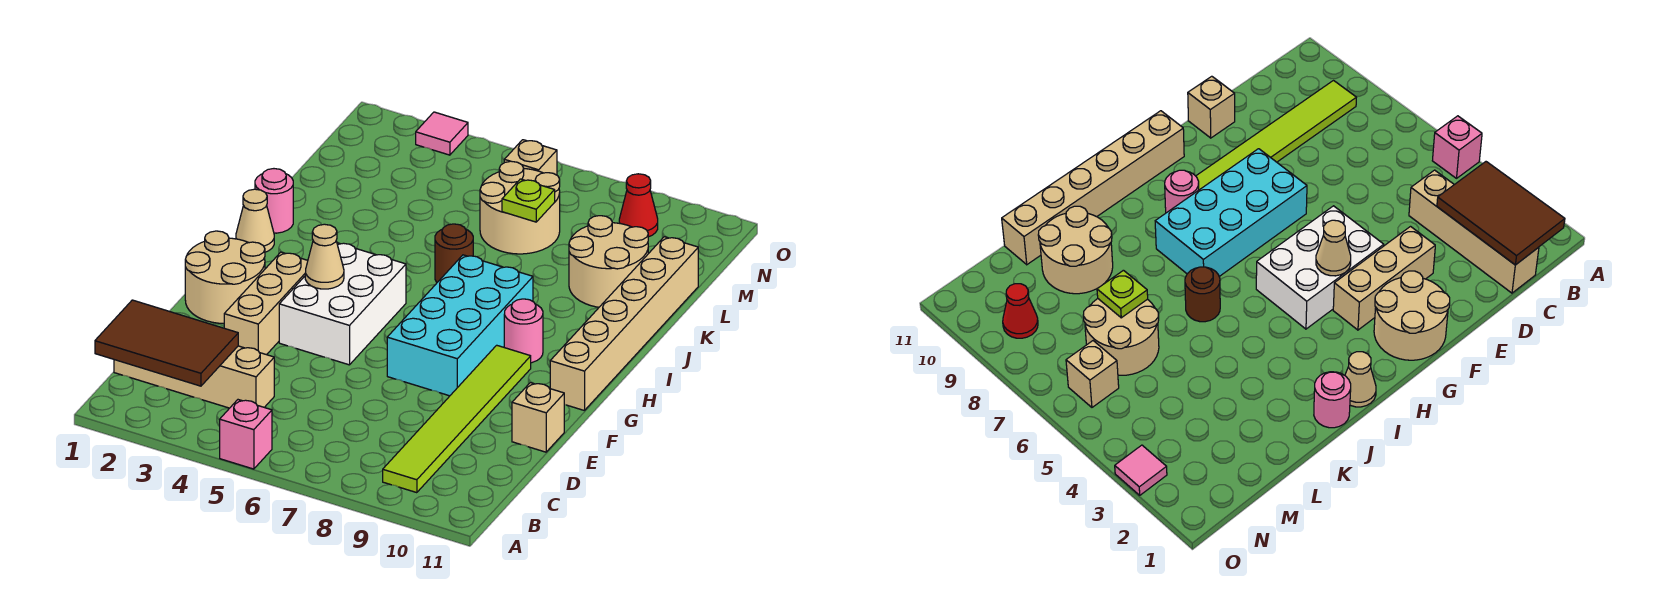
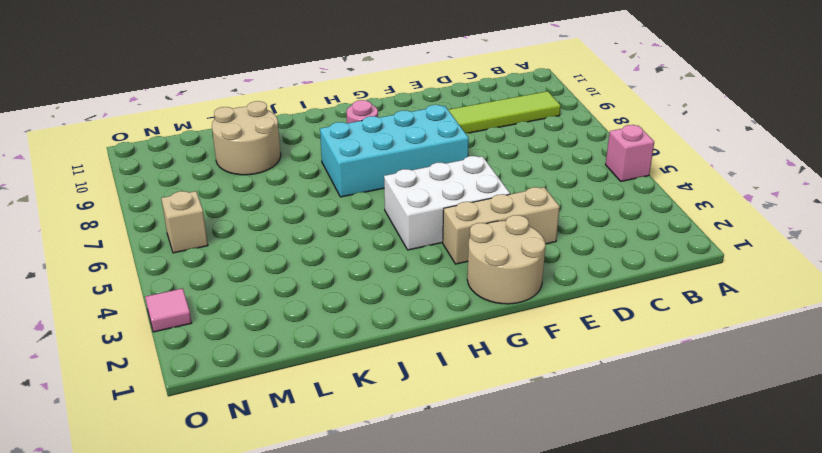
none -> tan brick C1:C4 level 1
none -> tan brick E11 level 1
none -> tan brick G11:L11 level 1

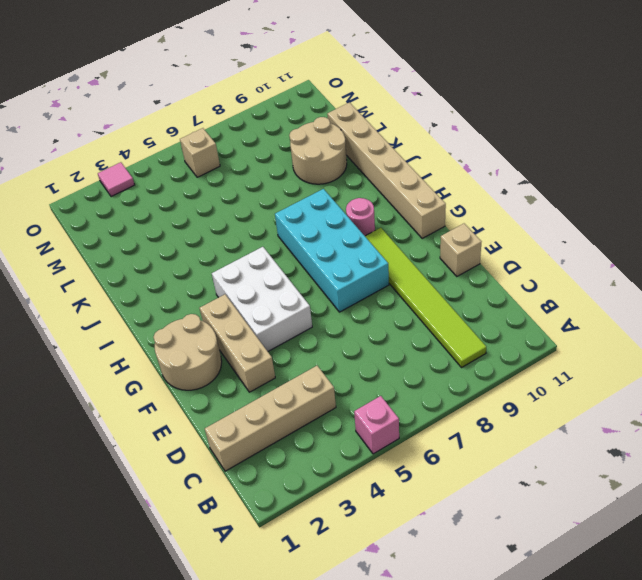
none -> tan cone I1 level 1
none -> pink round brick J1 level 1
none -> brown round brick J6 level 1

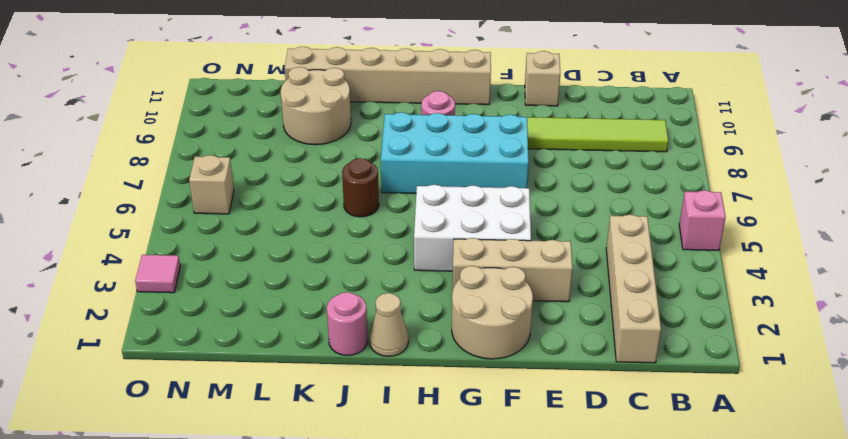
none -> tan round brick L6:M7 level 1
none -> red cone N9 level 1
none -> brown tile B1:C3 level 2

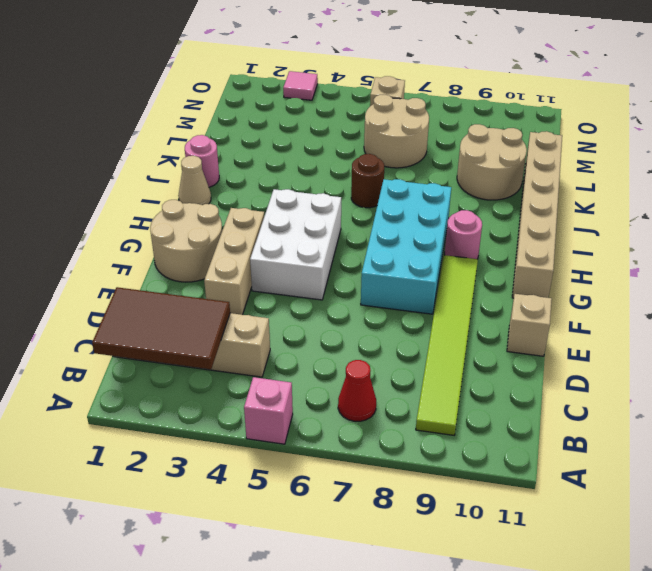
red cone B7 level 1 -> red cone N9 level 1
none -> tan cone G4 level 2
none -> lime plate L7 level 2

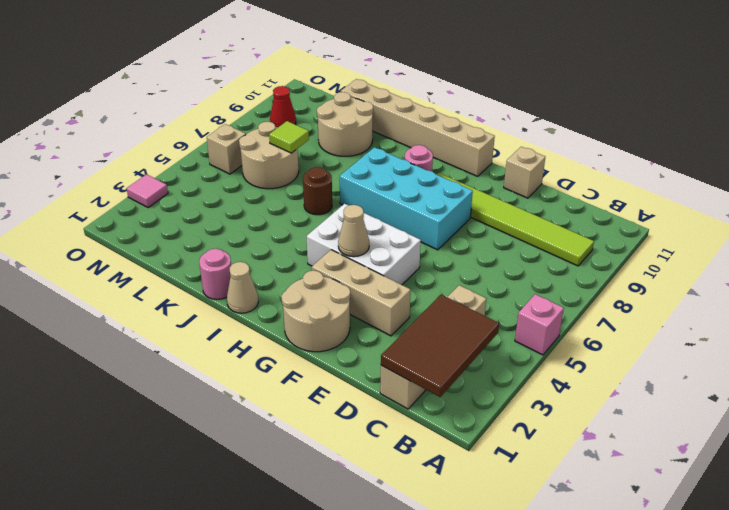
lime tile L7 level 2 -> lime plate L7 level 2

